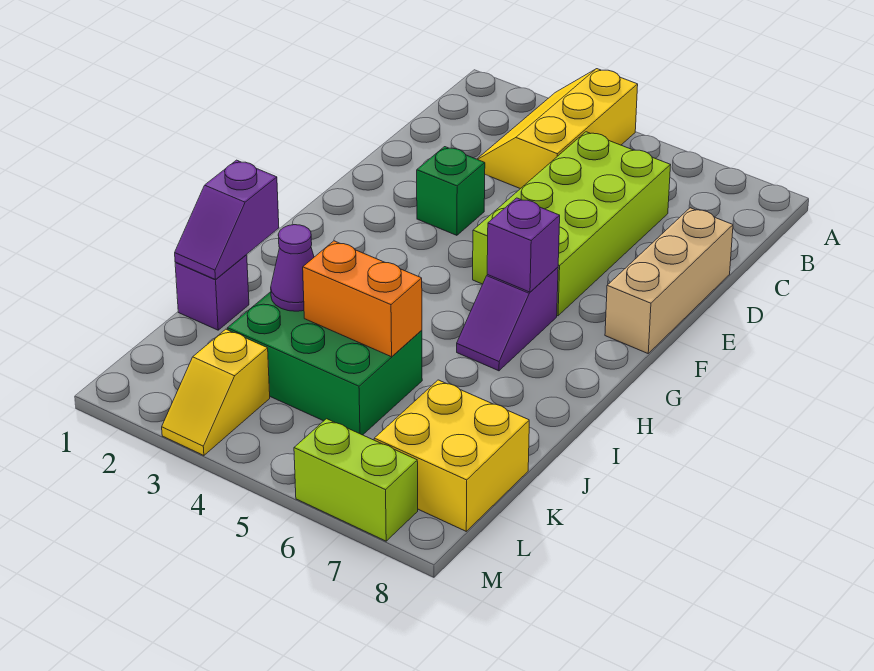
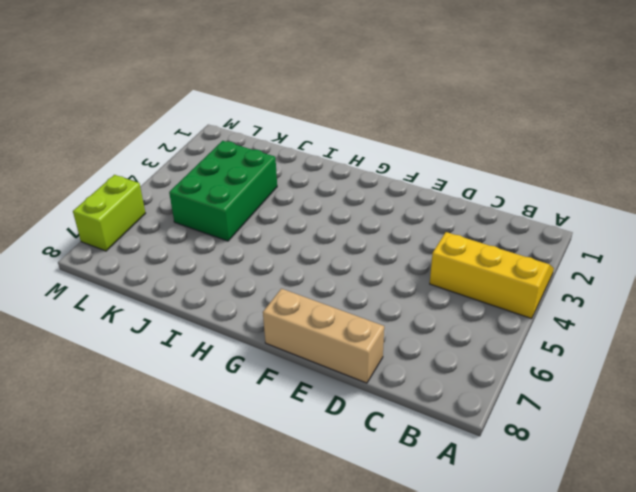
none -> lime brick C5:F6 level 1
none -> green brick E3 level 1
none -> purple slope G6:H6 level 1 top G

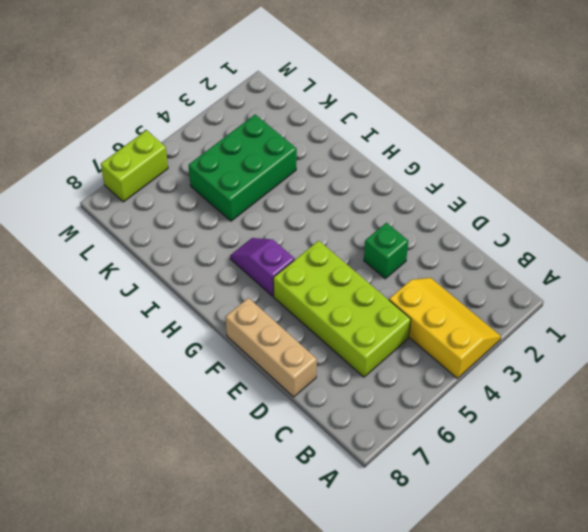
none -> purple brick J1 level 1
none -> yellow brick K7:L8 level 1
none -> yellow slope L3:M3 level 1 top L

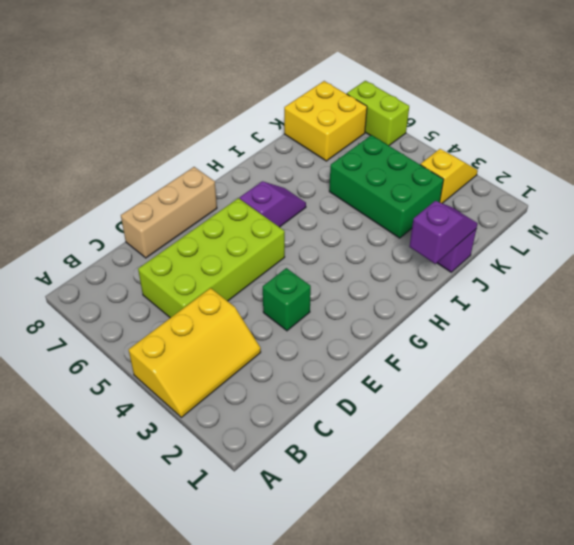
none -> purple brick G6 level 2
none -> purple cone J3 level 2
none -> orange brick J4:J5 level 2

